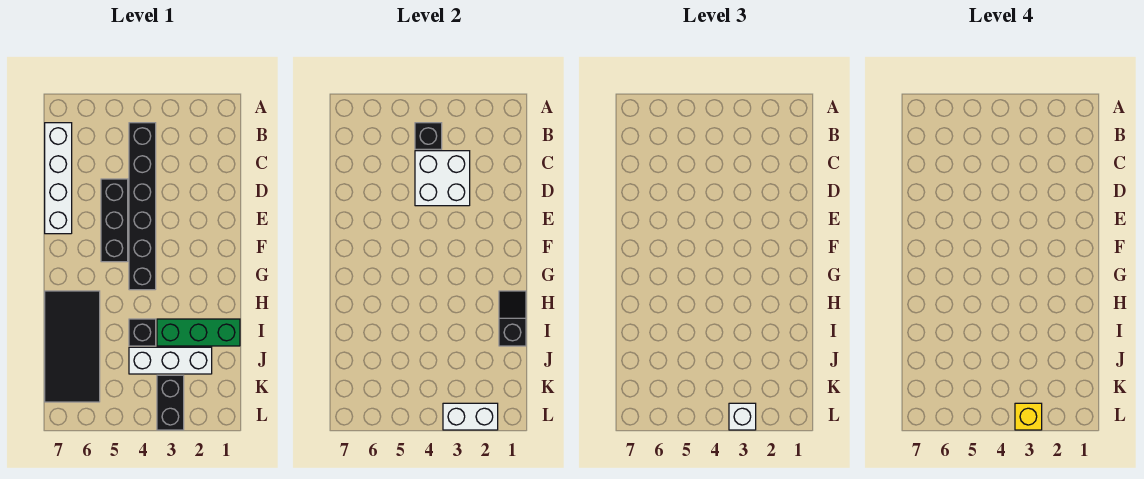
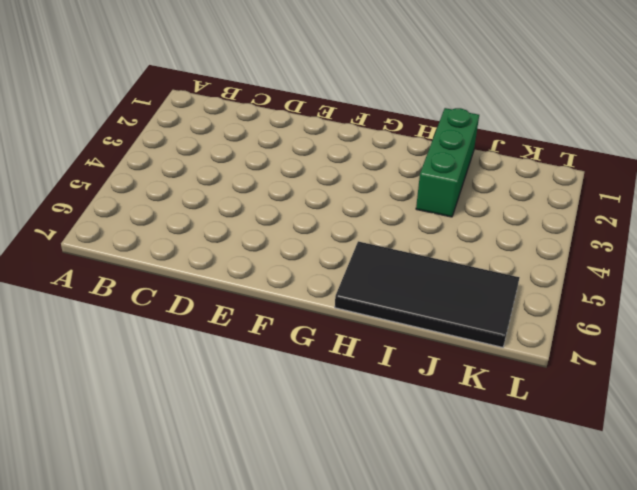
none -> black brick B4:G4 level 1
none -> white brick B7:E7 level 1
none -> black brick D5:F5 level 1

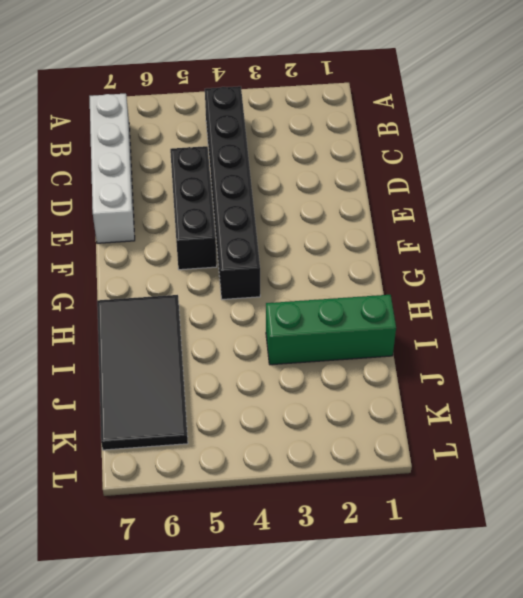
none -> black brick I4 level 1
none -> white brick J2:J4 level 1
none -> black brick K3:L3 level 1

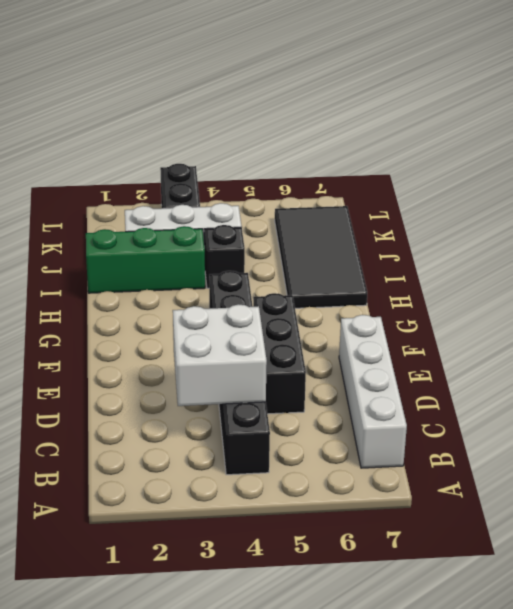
none -> black brick B4 level 2
none -> black slope H1:I1 level 2 top I
none -> white brick L2:L3 level 2

